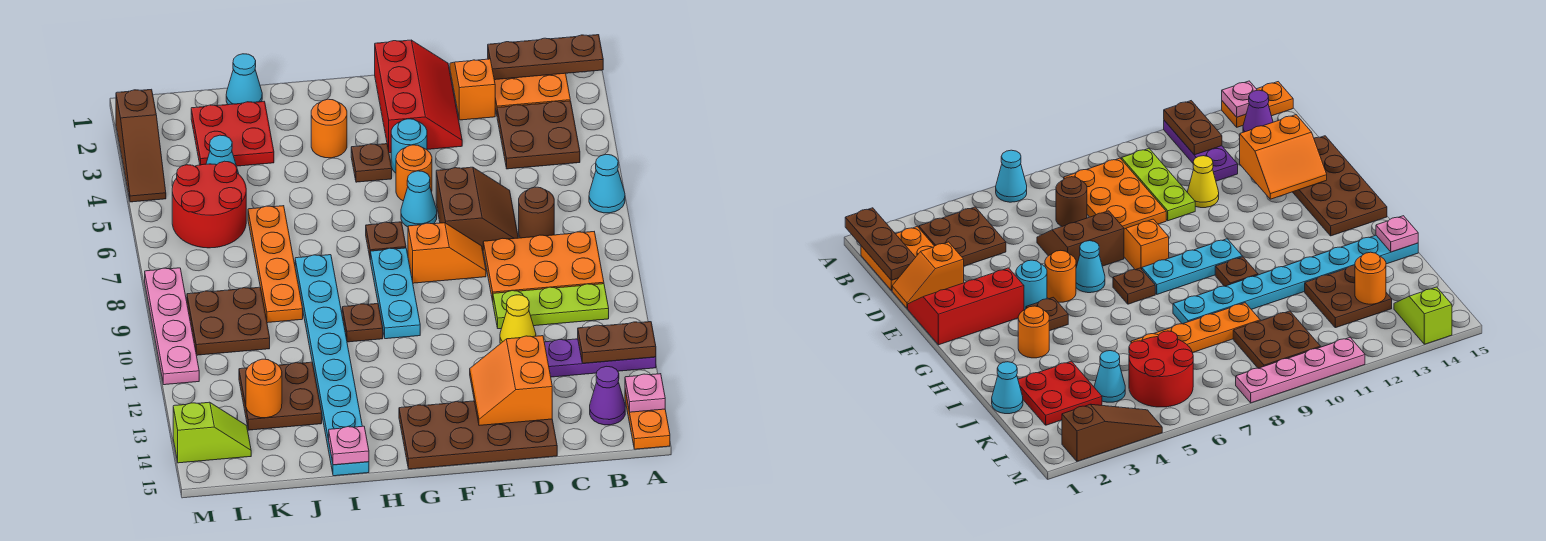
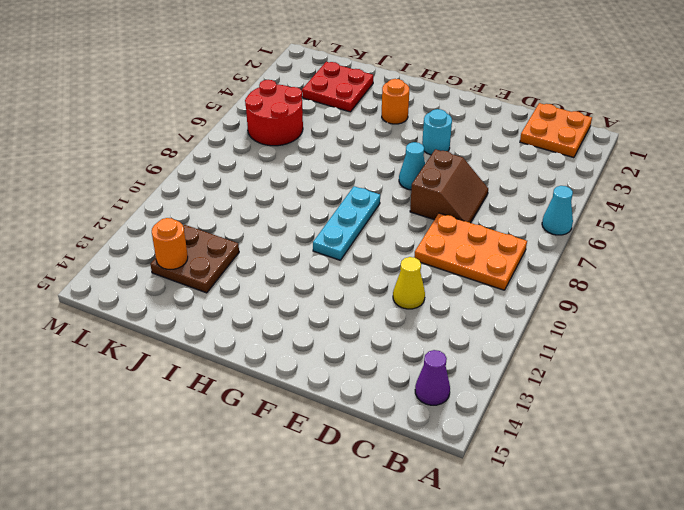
none -> purple plate A12:C12 level 1
none -> orange plate A14:A15 level 1
none -> brown plate B3:C4 level 1
none -> lime plate B10:D10 level 1

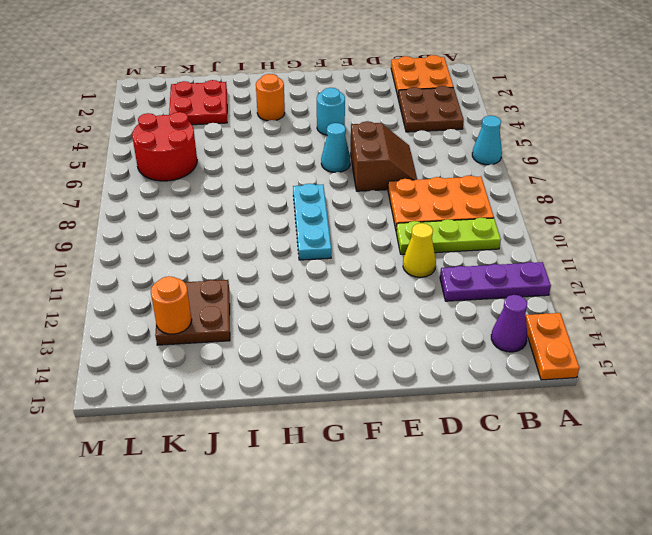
none -> brown round brick C7 level 1
none -> orange slope D1:D2 level 1 top 2
none -> brown plate D14:G15 level 1
none -> red slope E1:F3 level 1 top F

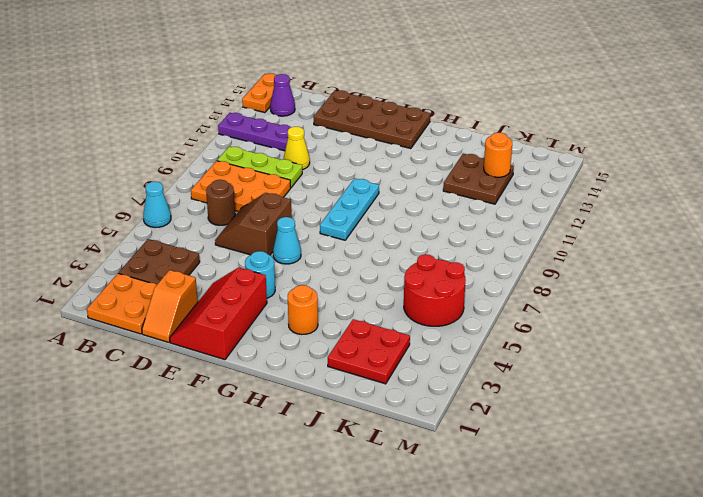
none -> orange slope E8:F8 level 1 top F
none -> orange round brick F5 level 1
none -> brown plate G4 level 1
none -> brown plate G7 level 1

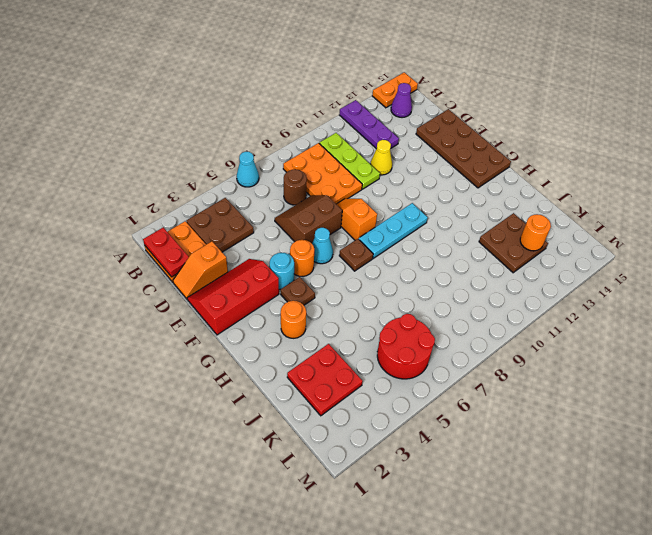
red plate B1:C1 level 2 -> brown plate A1:C1 level 2
none -> brown plate H10 level 1
none -> cyan plate I8:I15 level 1
none -> cyan cone J1 level 1
none -> orange plate J6:J9 level 1

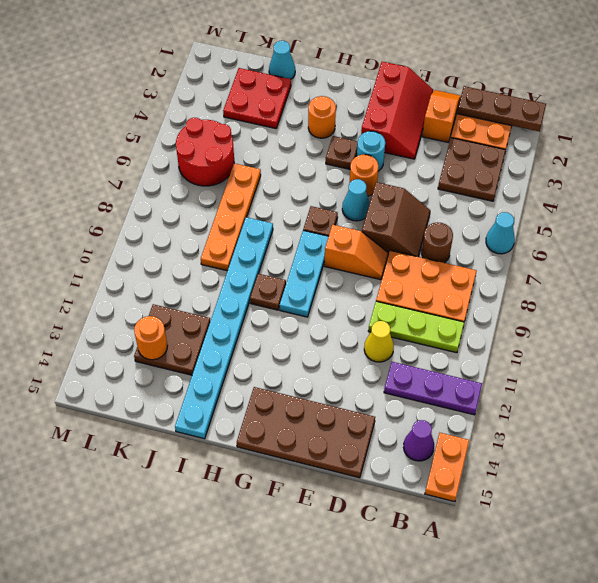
none -> cyan cone K4 level 1
none -> brown plate K9:L10 level 1
none -> lime slope L14:M14 level 1 top M
none -> brown slope M2:M4 level 1 top 2

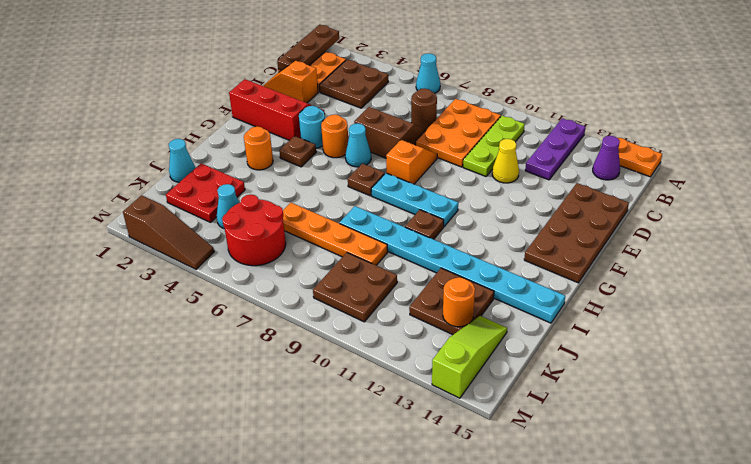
lime slope K14:M14 level 1 top M -> lime slope L14:M14 level 1 top M
none -> pink plate M8:M11 level 1
none -> brown plate A12:B12 level 2
none -> pink plate A14 level 2
none -> orange slope D13:E14 level 2 top D

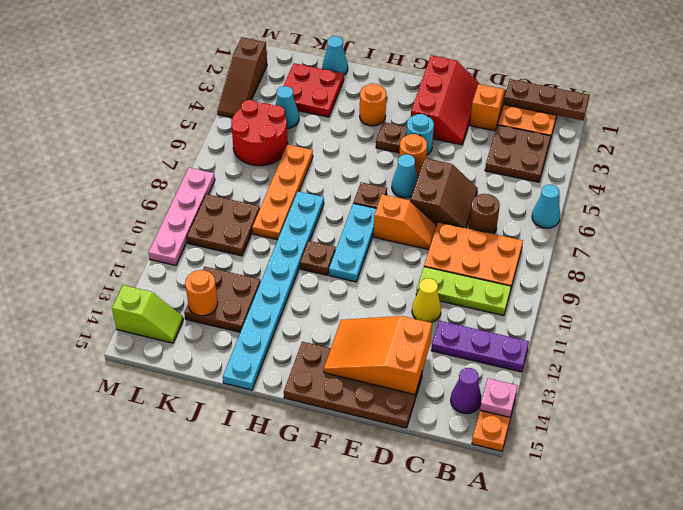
orange slope D13:F14 level 2 top D -> orange slope D13:E14 level 2 top D
none -> brown plate A12:B12 level 2
none -> pink plate I15 level 2

